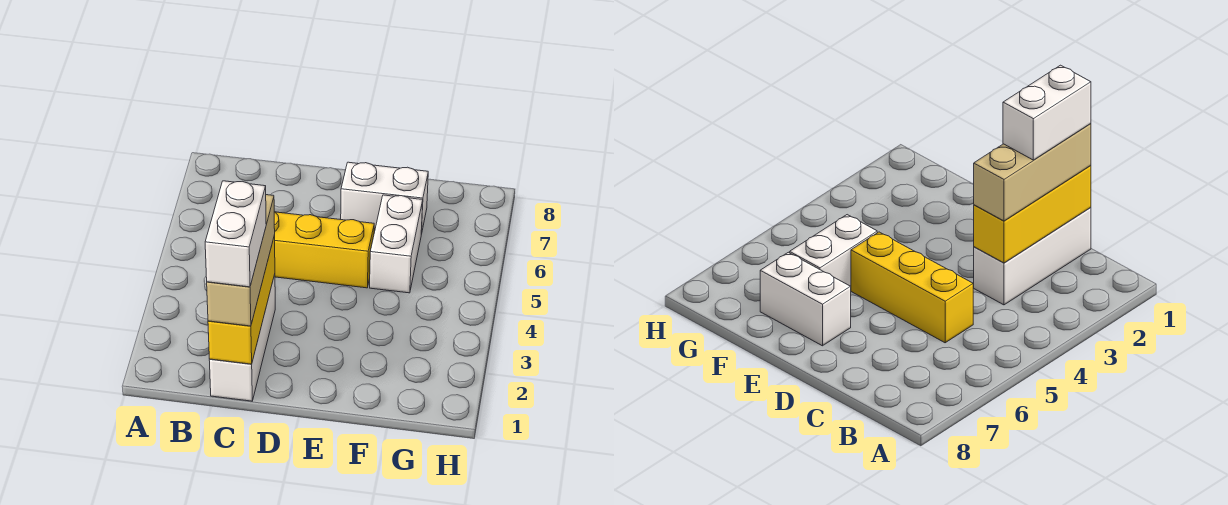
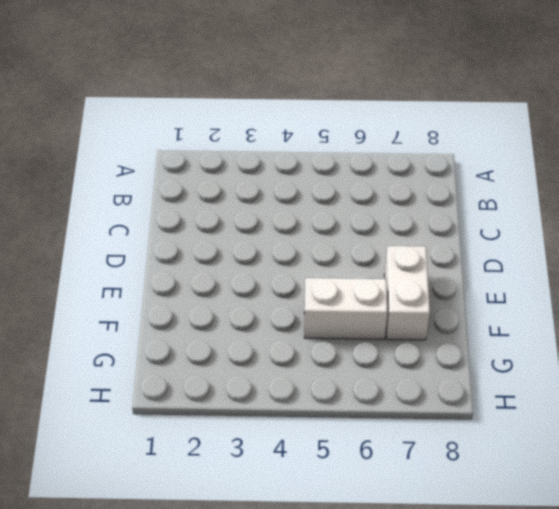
none -> white brick C1:C3 level 1
none -> yellow brick C5:E5 level 1

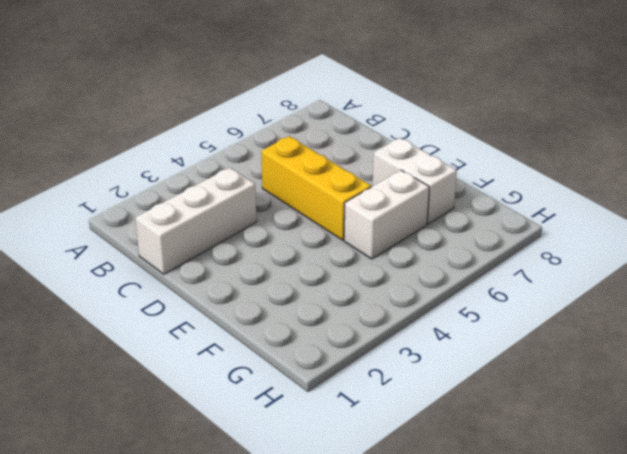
none -> yellow brick C1:C3 level 2
none -> tan brick C1:C3 level 3

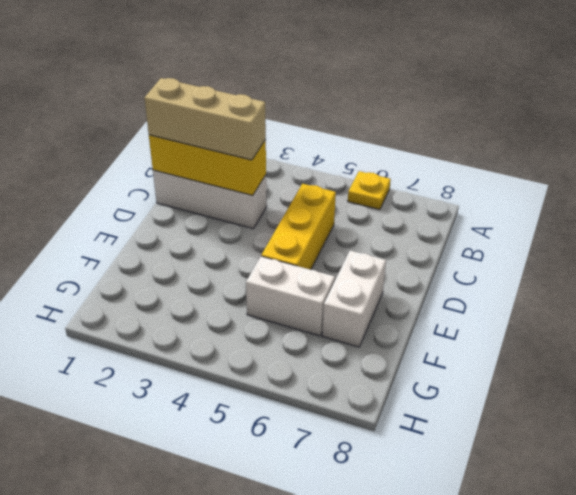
yellow plate A6 level 1 -> none
none -> white brick C1:C2 level 4

